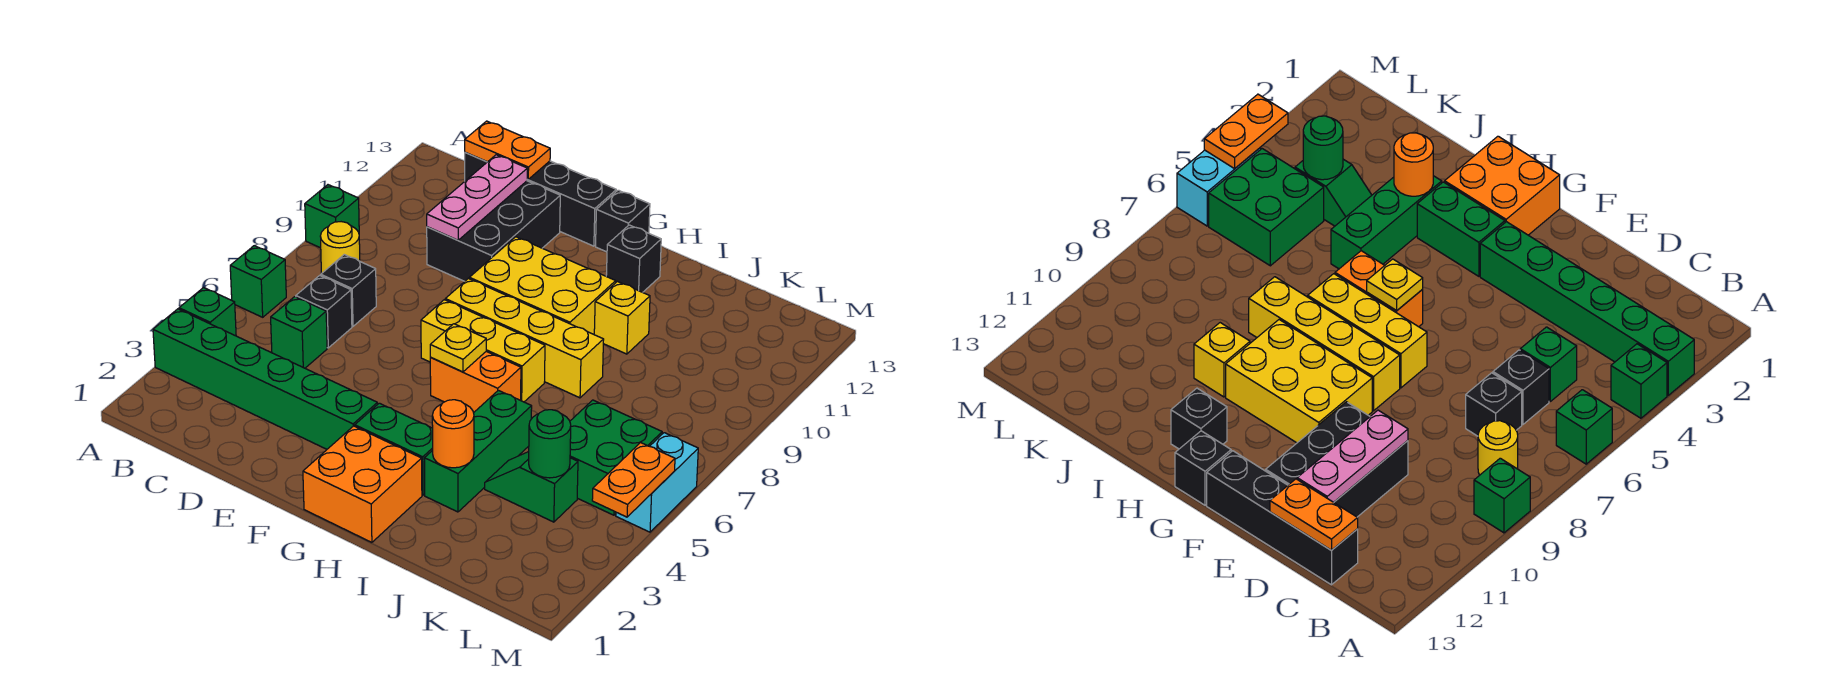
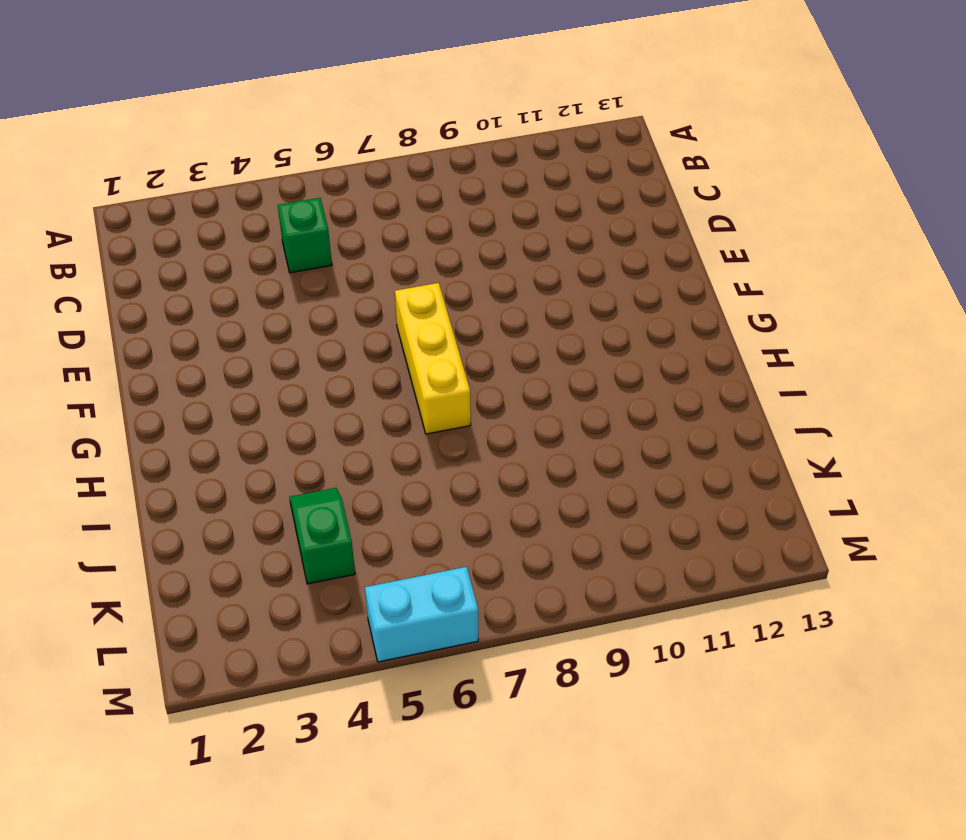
none -> green brick A3:F3 level 1
none -> green brick A4 level 1
none -> green brick A6 level 1

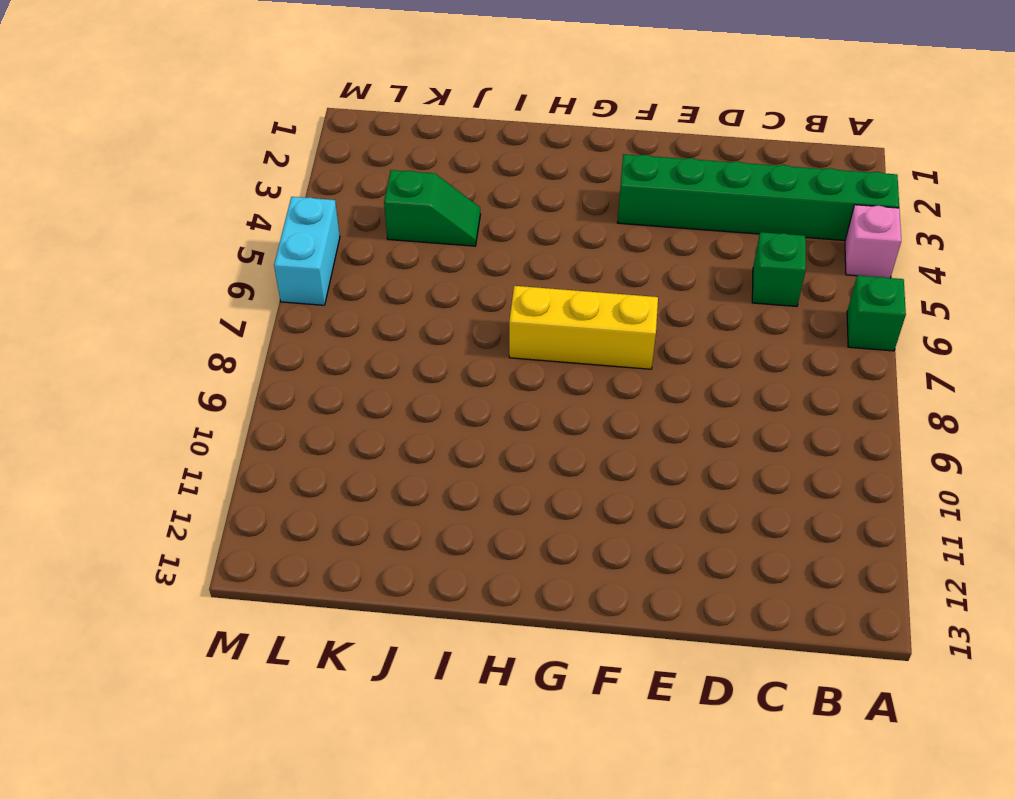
pink brick A4 level 1 -> green brick A4 level 1
none -> green brick A9 level 1
none -> yellow round brick B8 level 1
none -> black brick C6 level 1

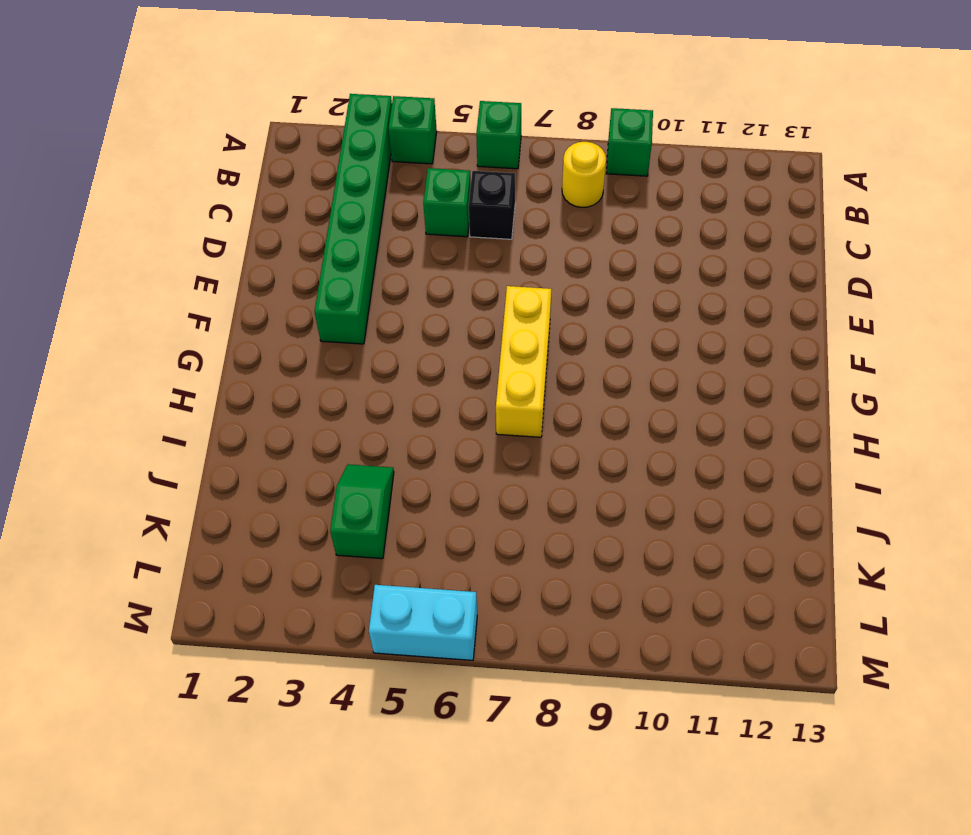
none -> black brick C7 level 1
none -> black brick C13:F13 level 1
none -> black brick D10:E12 level 1

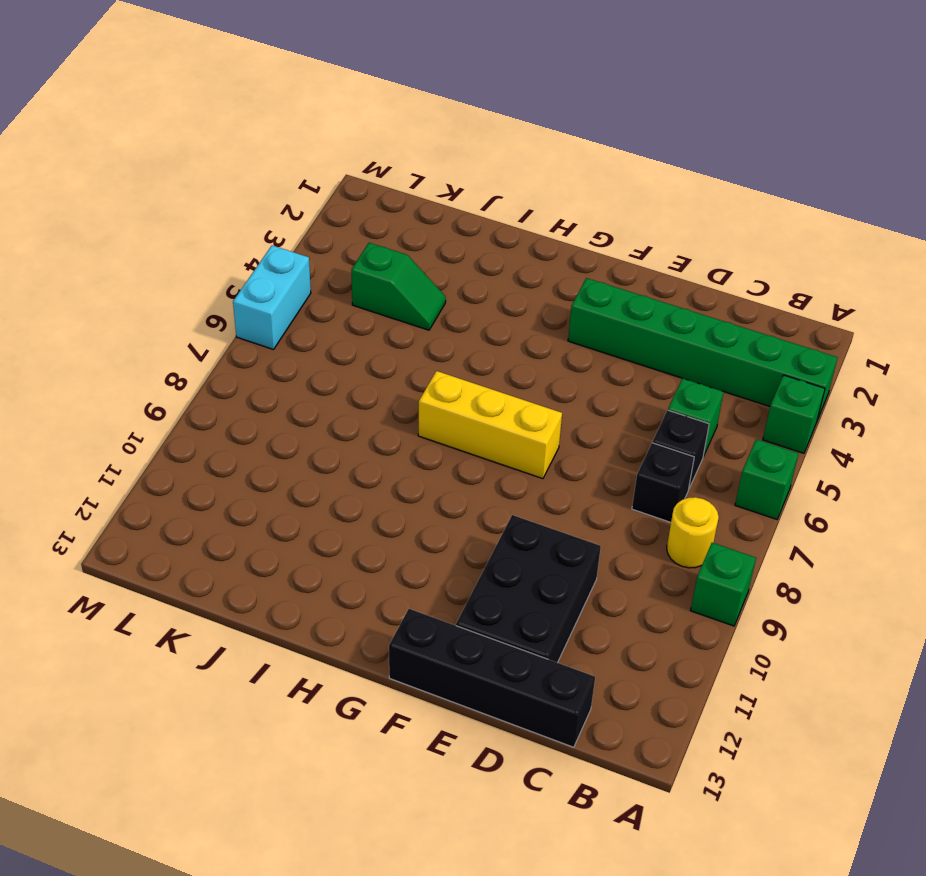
none -> yellow brick F8:I8 level 1
none -> yellow brick F9:H10 level 1
none -> orange brick G1:H2 level 1

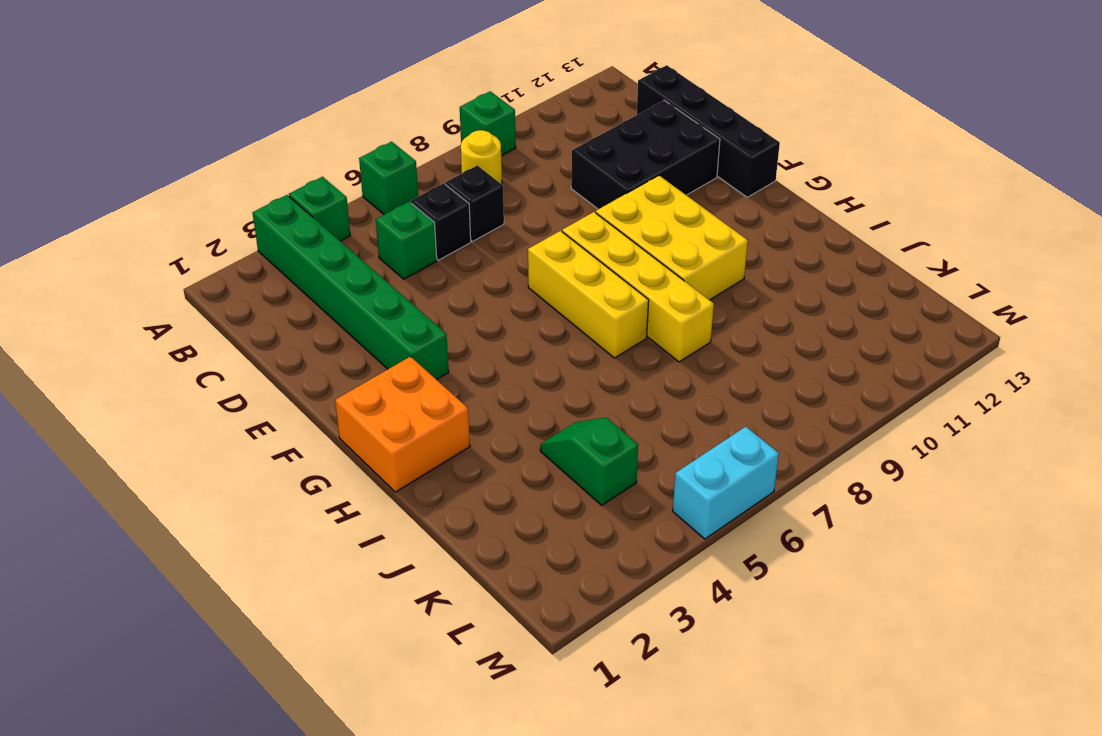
none -> green brick G3:H3 level 1
none -> orange brick G6:H6 level 1
none -> black brick G13 level 1

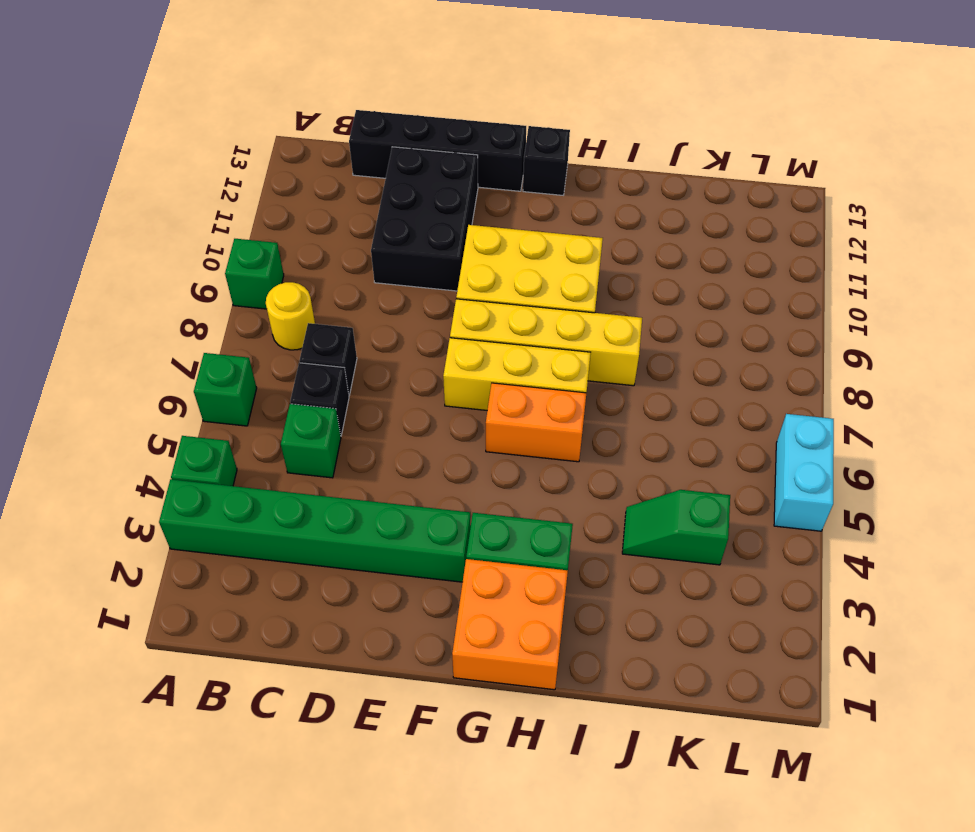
none -> black brick H12 level 1
none -> green brick I3:I5 level 1
none -> yellow brick I10 level 1

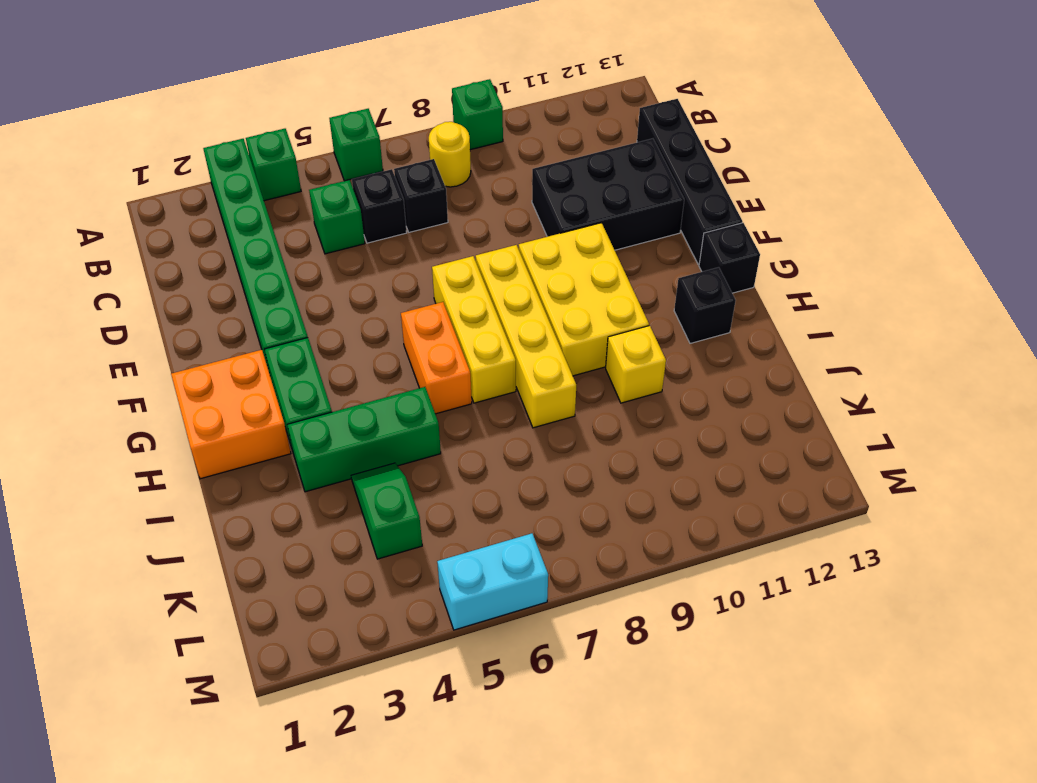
none -> green brick K5:L6 level 1
none -> orange plate C13:D13 level 2
none -> pink plate D10:D12 level 2

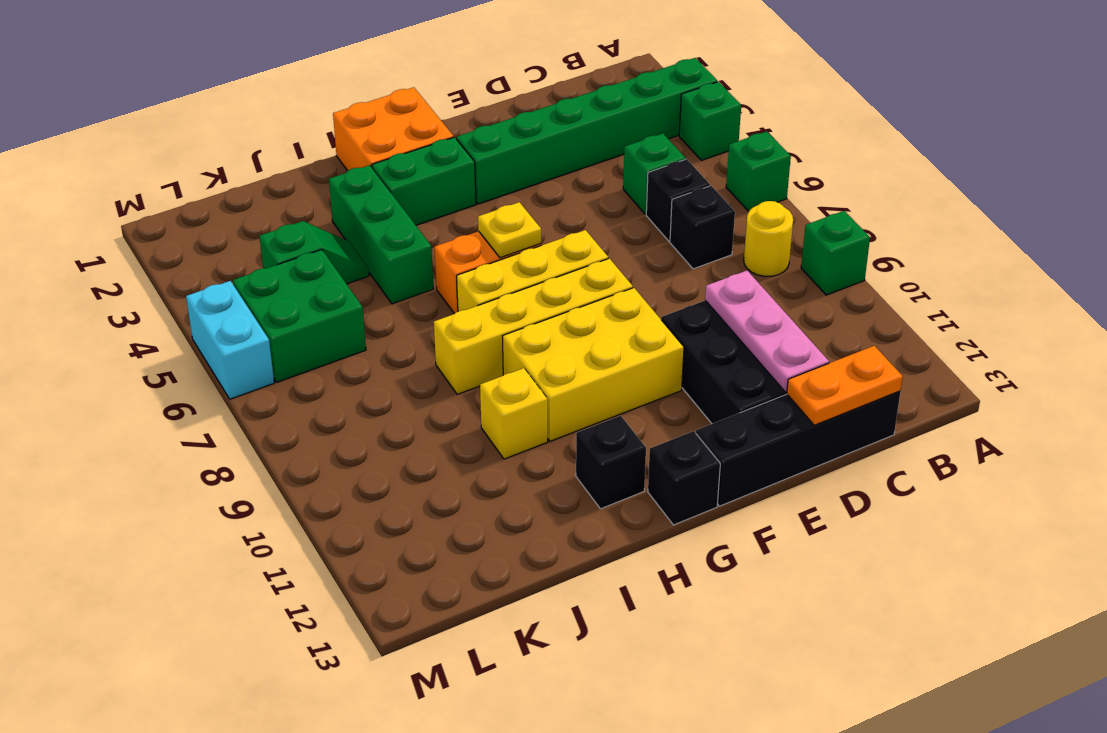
none -> orange round brick I3 level 2
none -> green round brick K4 level 2
none -> orange plate M4:M5 level 2

